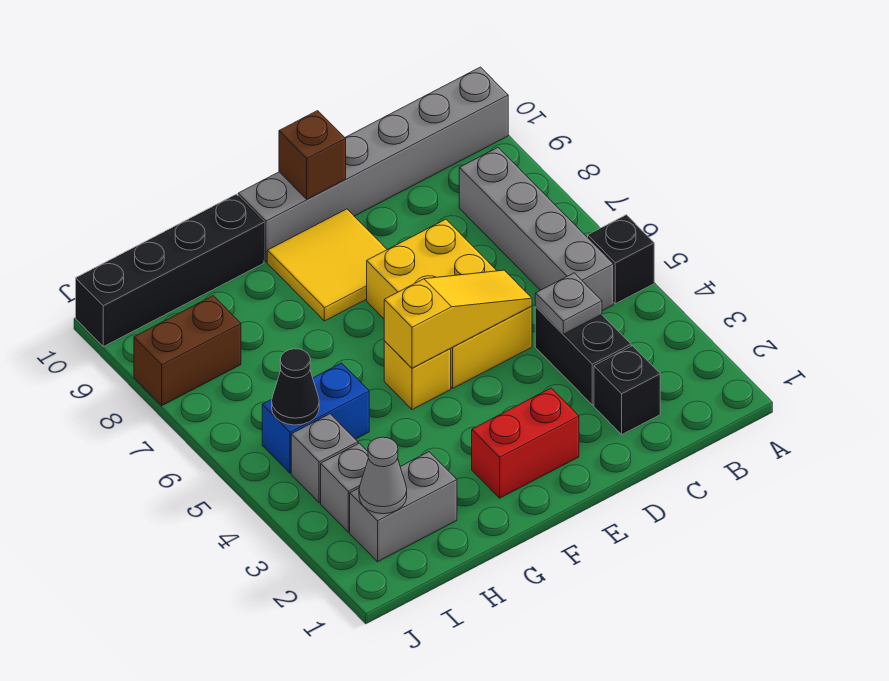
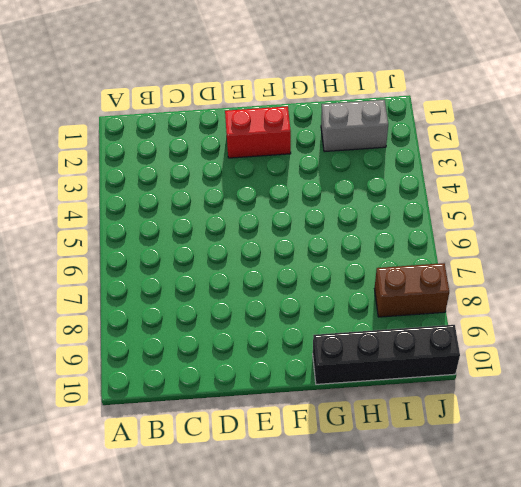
none -> black brick A5 level 1
none -> grey brick A10:F10 level 1
none -> grey brick B5:B8 level 1

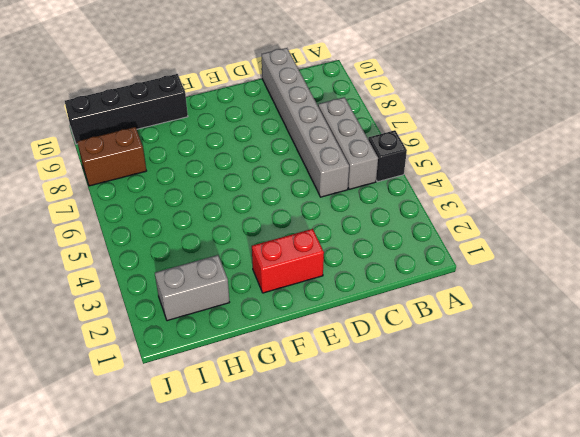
grey brick B5:B7 level 1 -> grey brick B5:B8 level 1
grey brick C5:C10 level 1 -> grey brick A10:F10 level 1
none -> black brick C2 level 1
none -> black brick C3:C4 level 1
none -> yellow brick D5:E7 level 1

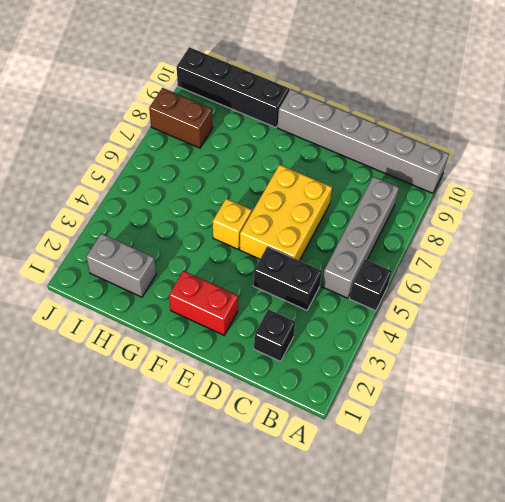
black brick C4:D4 level 1 -> black brick C3:C4 level 1
none -> yellow tile E8:F9 level 1
none -> blue brick H5:I5 level 1
none -> grey brick I3 level 1

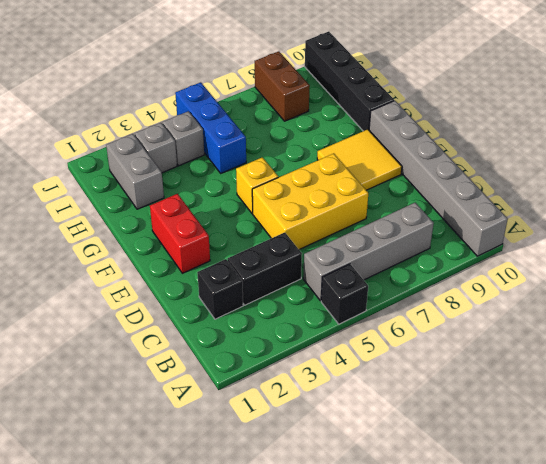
blue brick H5:J5 level 1 -> blue brick H5:I5 level 1
none -> grey plate C4 level 2
none -> yellow slope D5:F5 level 2 top F
none -> brown brick E10 level 2

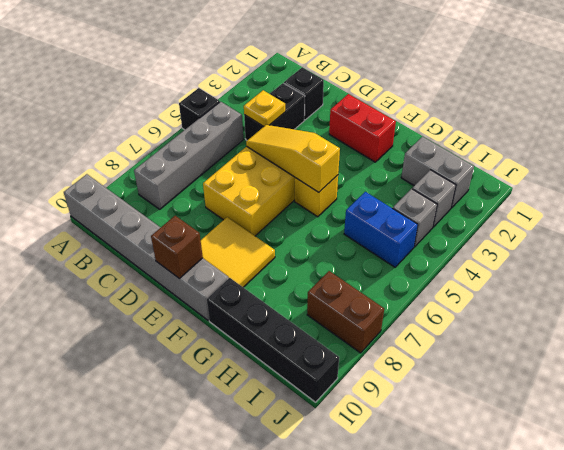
yellow plate C4 level 2 -> grey plate C4 level 2
none -> grey cone I2 level 2
none -> black cone I5 level 2

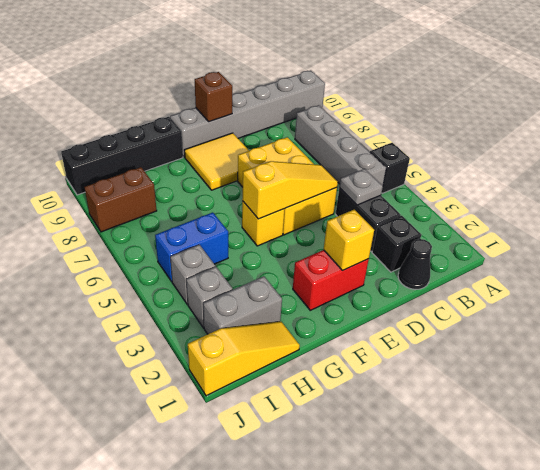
black cone C1 level 1 -> black cone I5 level 2
yellow brick E2 level 2 -> none
yellow slope H1:J1 level 1 top J -> none
none -> grey cone I2 level 2

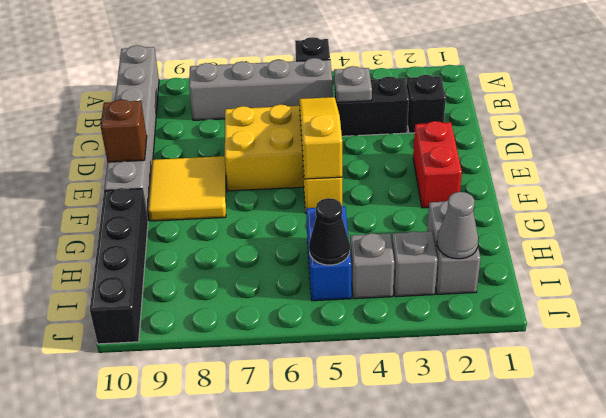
none -> brown brick I8:J8 level 1

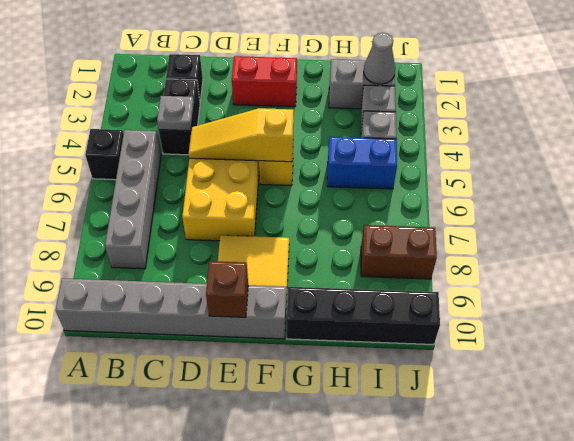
none -> black cone I5 level 2

